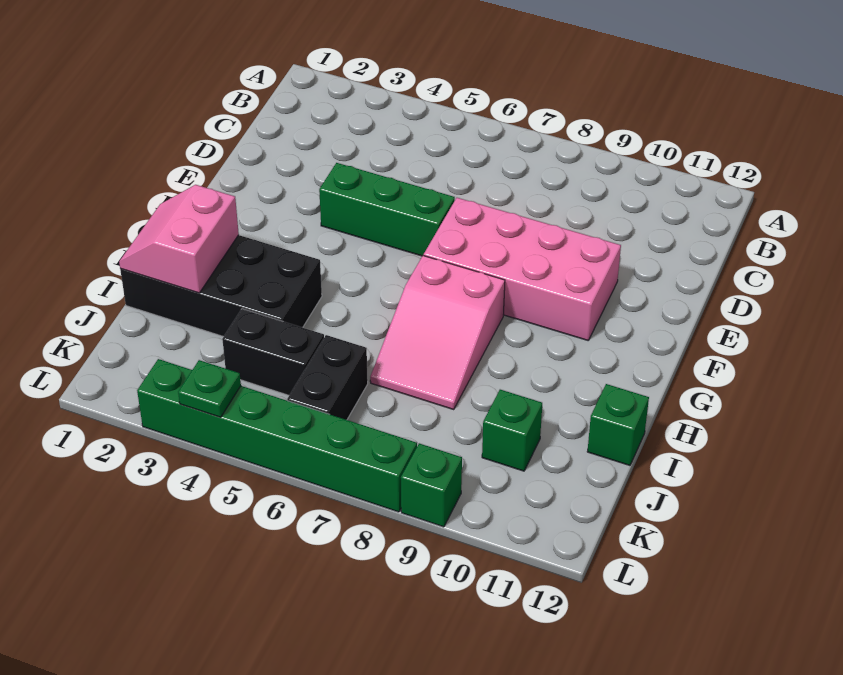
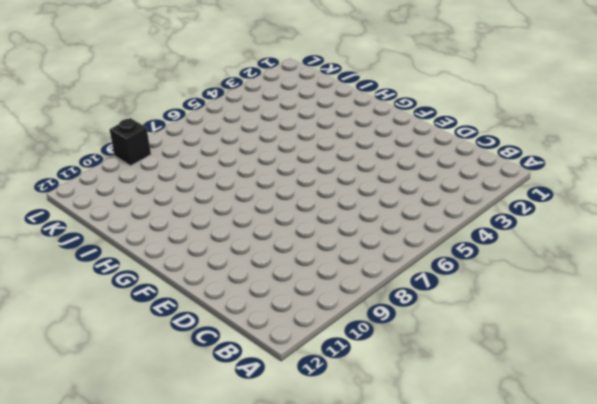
black brick L9 level 1 -> green brick L9 level 1
none -> green brick E4:E6 level 1
none -> pink brick E7:F10 level 1
none -> pink slope G7:I8 level 1 top G

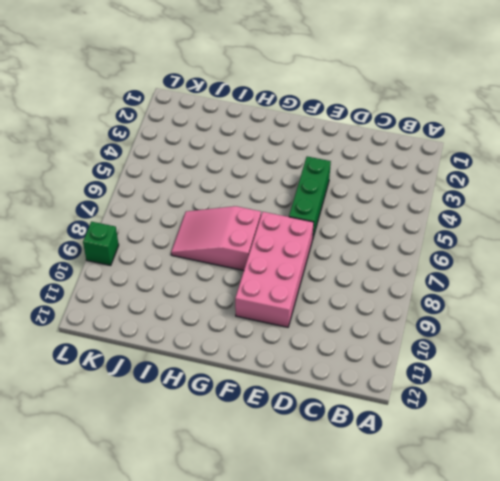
none -> black brick H1:I4 level 1
none -> green brick I12 level 1
none -> black brick J4:J5 level 1

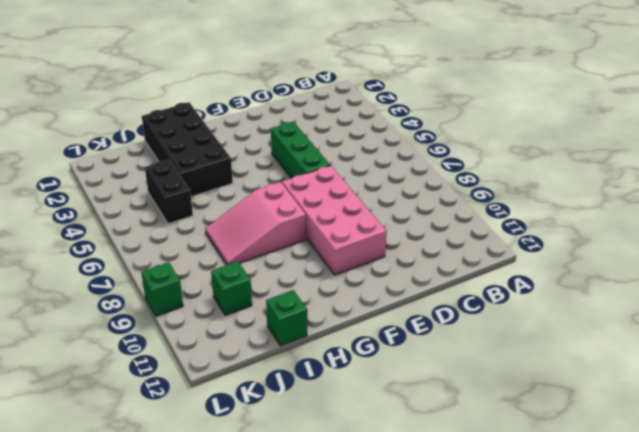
none -> black brick J6:K6 level 1
none -> green brick L3:L8 level 1
none -> pink slope H1:I2 level 2 top 2

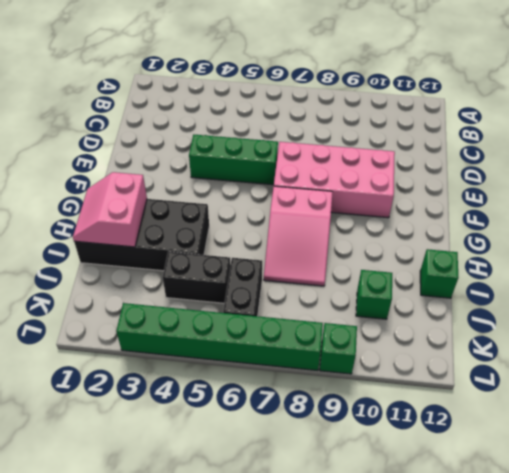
none -> green plate L4 level 2

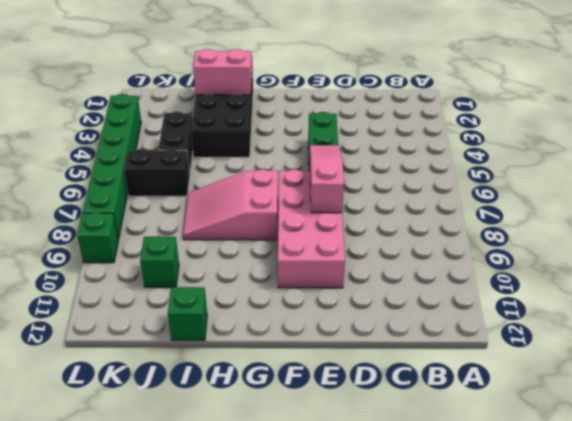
pink slope E6:E8 level 2 top 8 -> none
none -> green plate L4 level 2

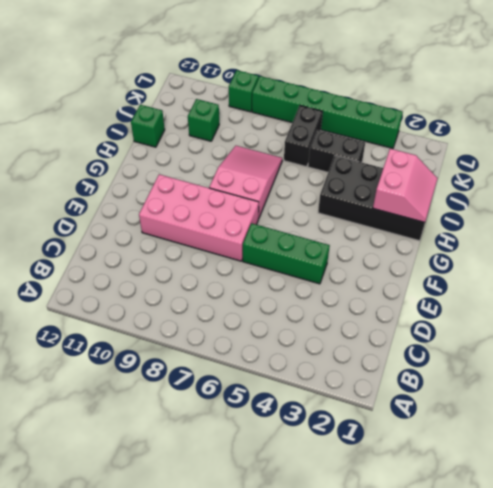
none -> green plate L4 level 2

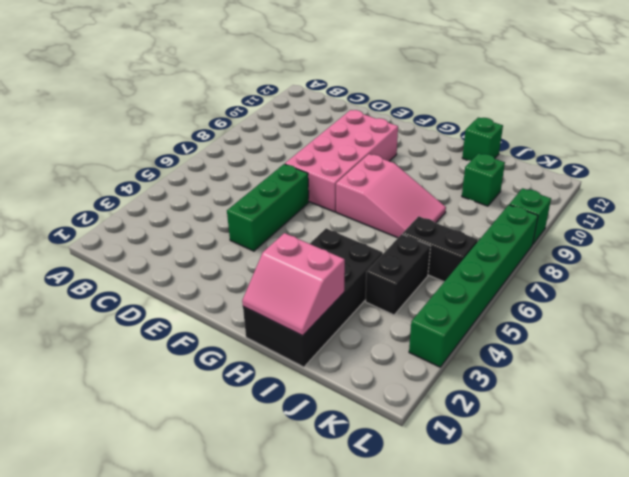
none -> green plate L4 level 2

